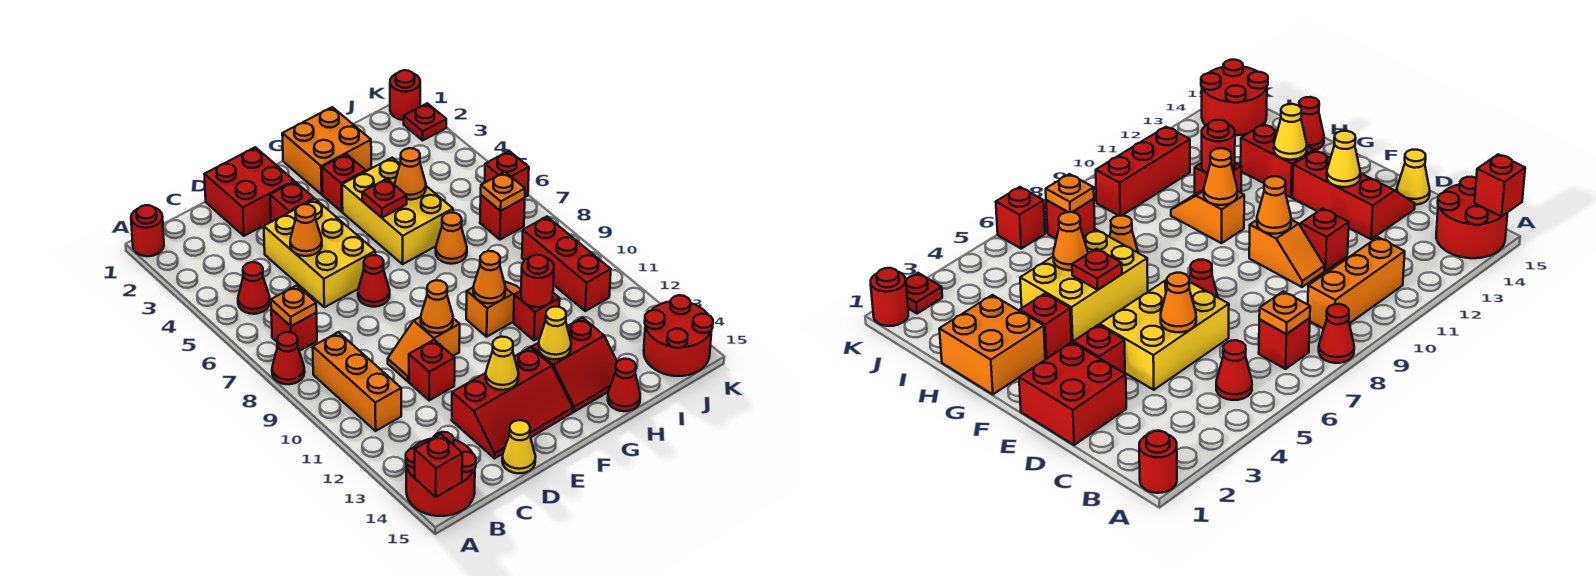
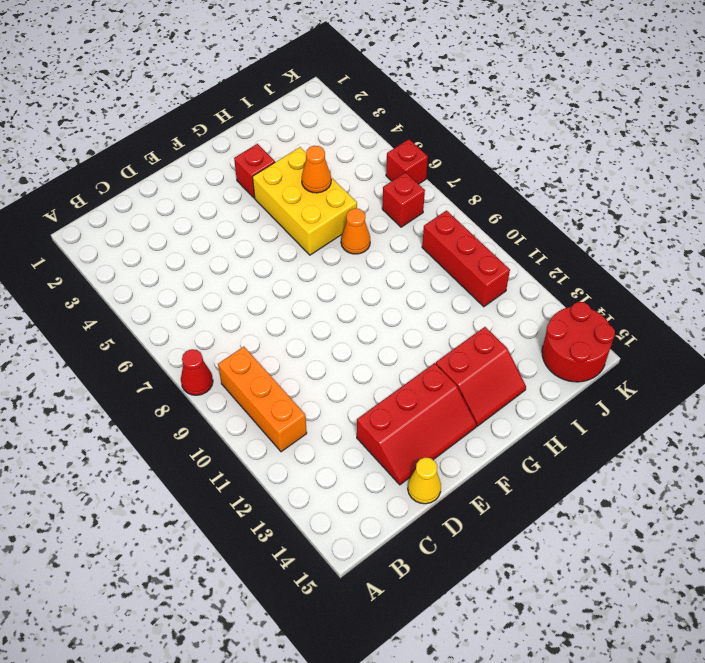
none -> red round brick A1 level 1
none -> red round brick A14:B15 level 1
none -> red cone B5 level 1
none -> red brick B7 level 1

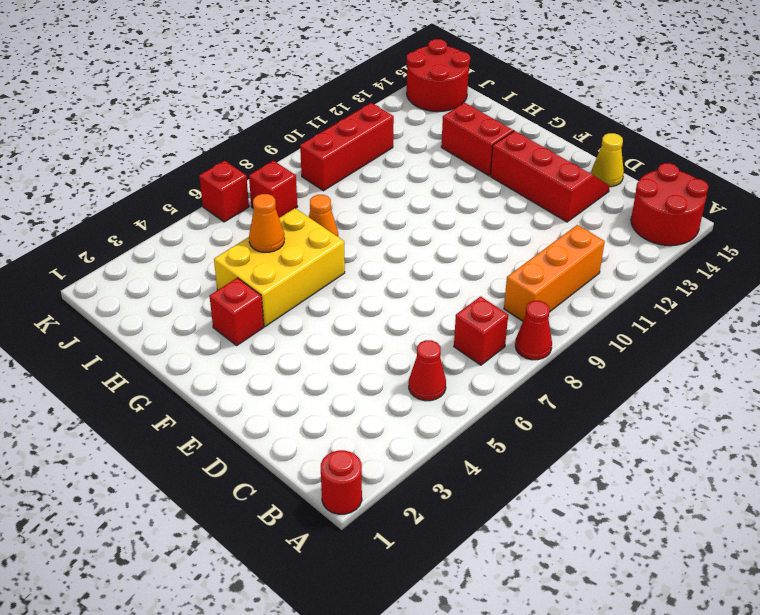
none -> red brick D1:E2 level 1
none -> yellow brick D4:E6 level 1
none -> orange slope D10:E10 level 1 top E
none -> red brick D11 level 1

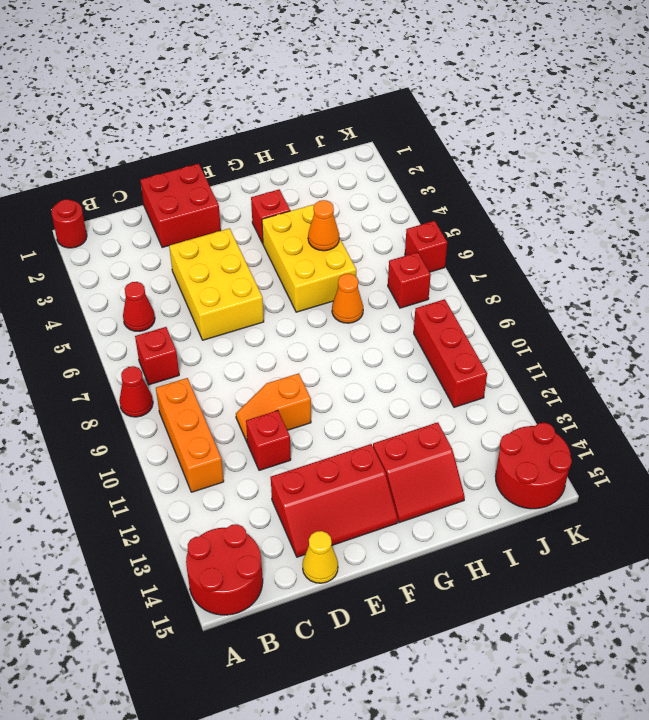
none -> red brick E3 level 1
none -> red cone E7 level 1
none -> orange brick G1:H2 level 1
none -> orange slope G10:H10 level 1 top G

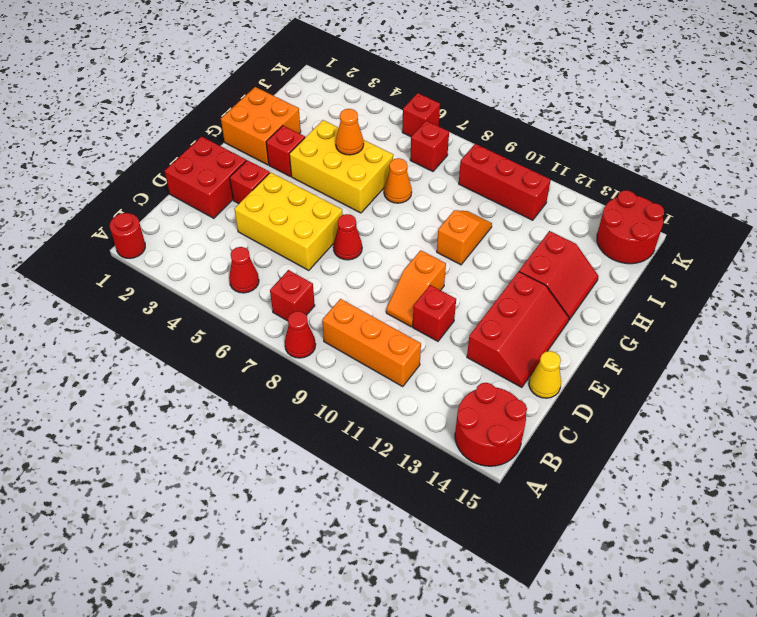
none -> red brick H11 level 1
none -> red cone H15 level 1
none -> red round brick K1 level 1
none -> red plate K2 level 1

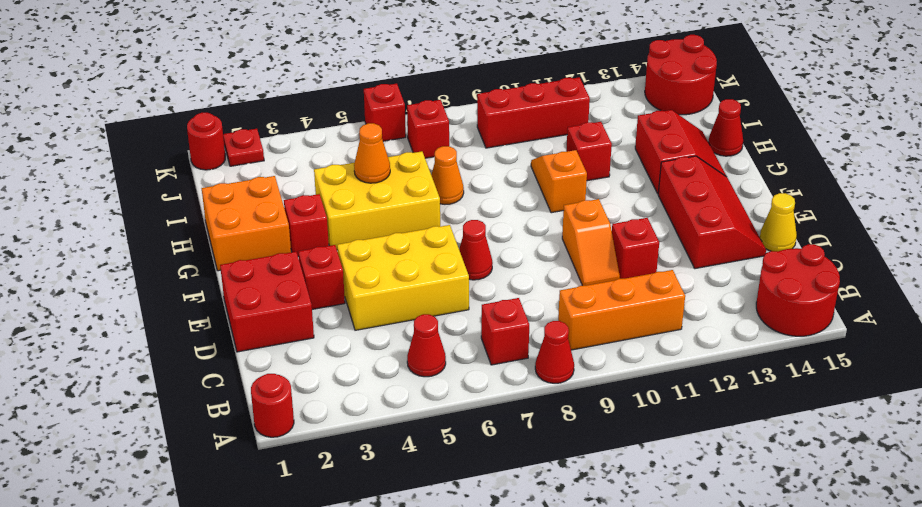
none -> red brick A15 level 2
none -> orange plate B7 level 2
none -> orange cone D5 level 2
none -> orange cone E10 level 2

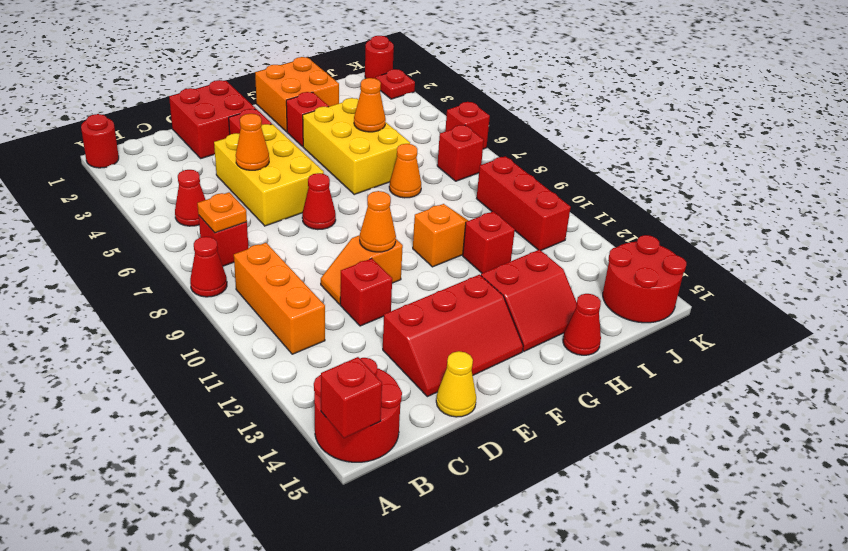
none -> yellow cone E13 level 2
none -> red plate G5 level 2
none -> orange cone G10 level 2
none -> yellow cone G13 level 2

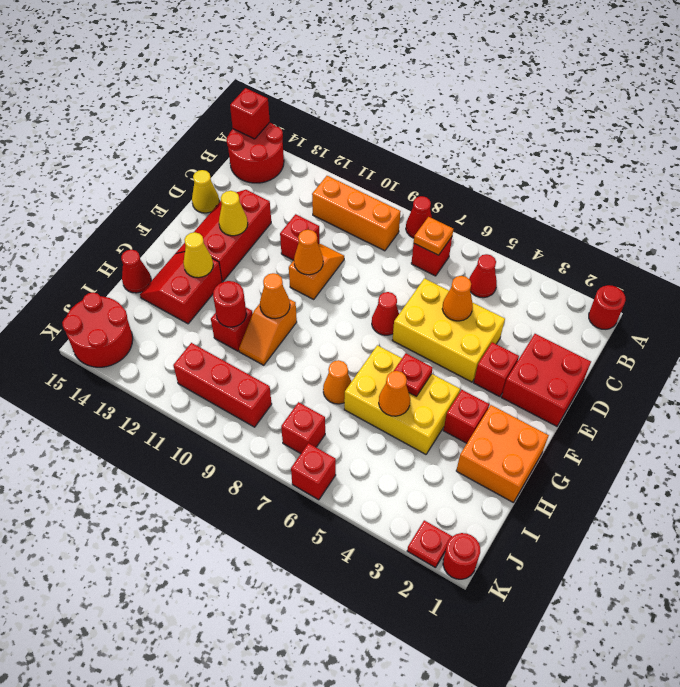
none -> orange plate J7 level 2

